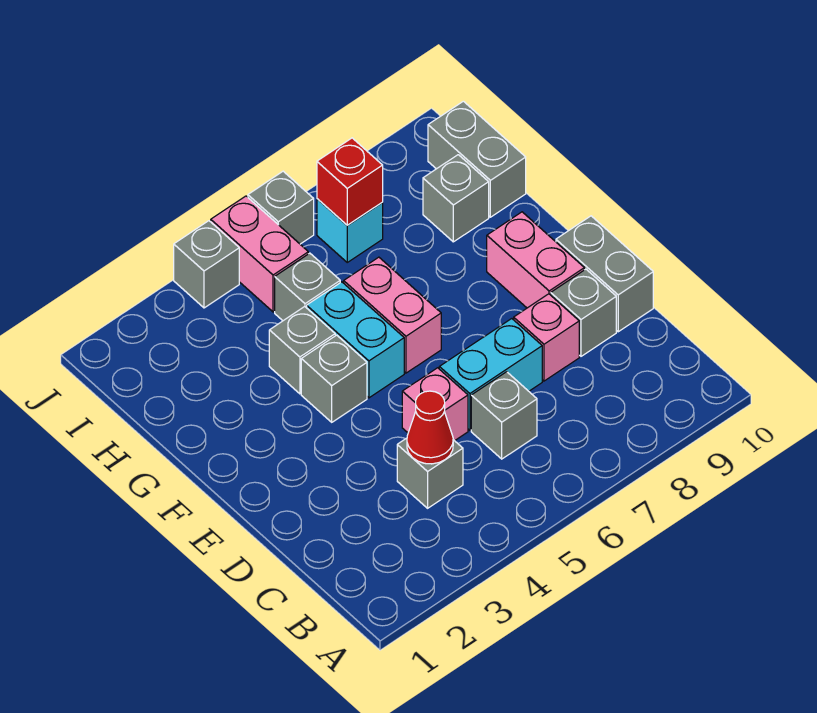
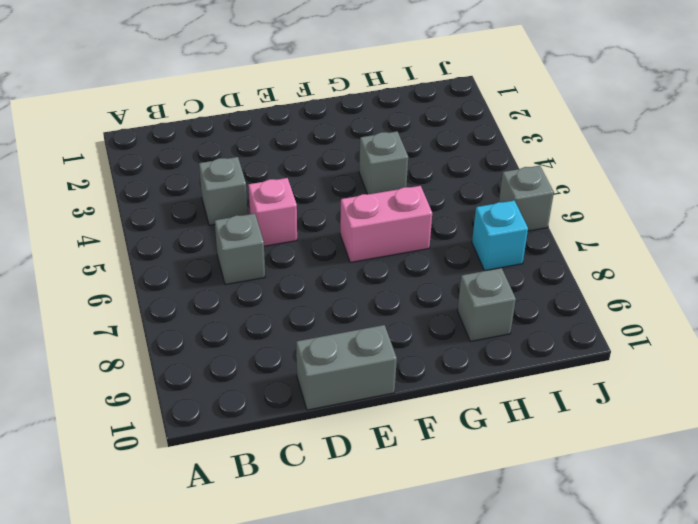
none -> cyan brick D6:D7 level 1
none -> pink brick D8 level 1
none -> grey brick D9 level 1

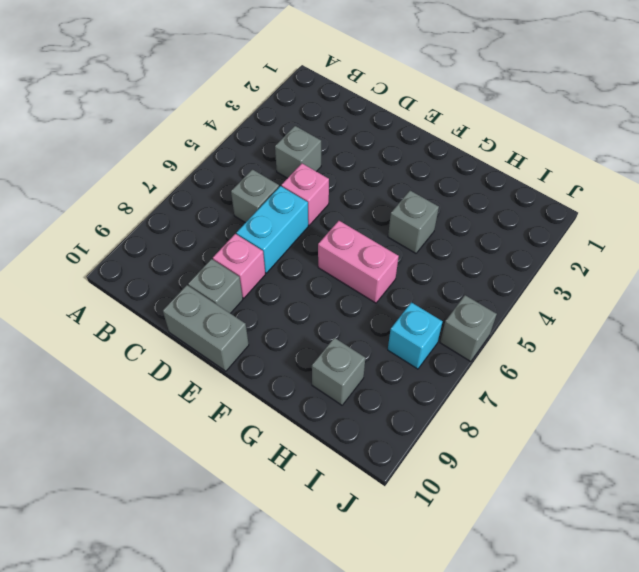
none -> pink brick E9:F9 level 1
none -> grey brick F4 level 1
none -> cyan brick F5:G5 level 1

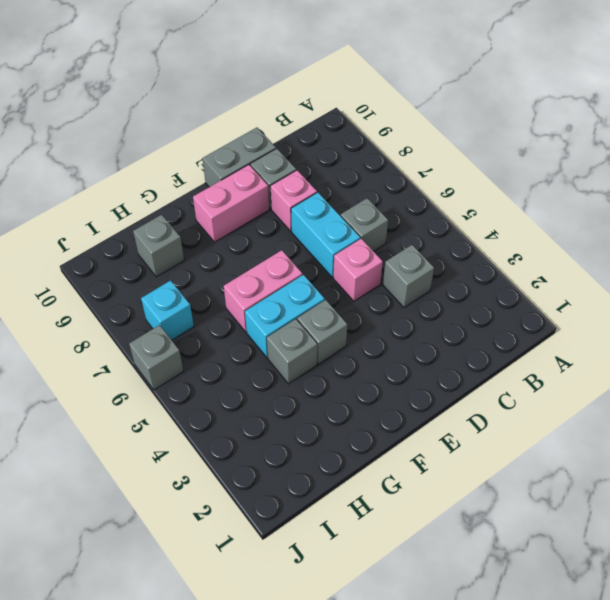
none -> grey brick H5 level 1
none -> grey brick H10:I10 level 1
none -> pink brick I5:J5 level 1

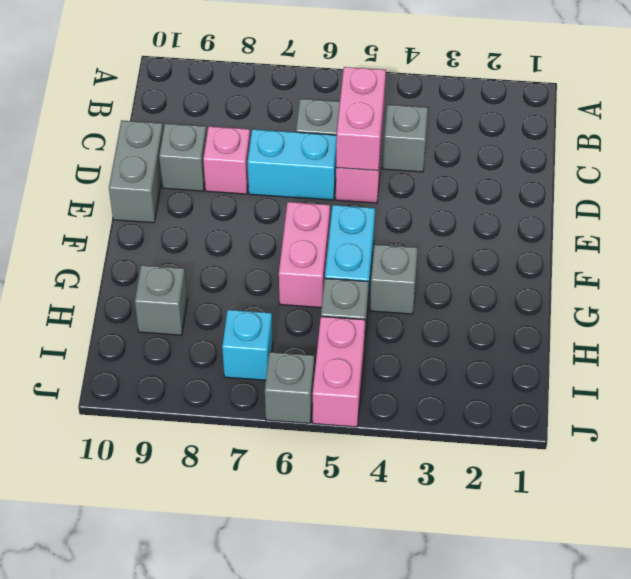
pink brick C5:D5 level 2 -> pink brick E9:F9 level 1
none -> grey brick F4 level 1
none -> grey brick H10:I10 level 1
none -> grey brick J4 level 1

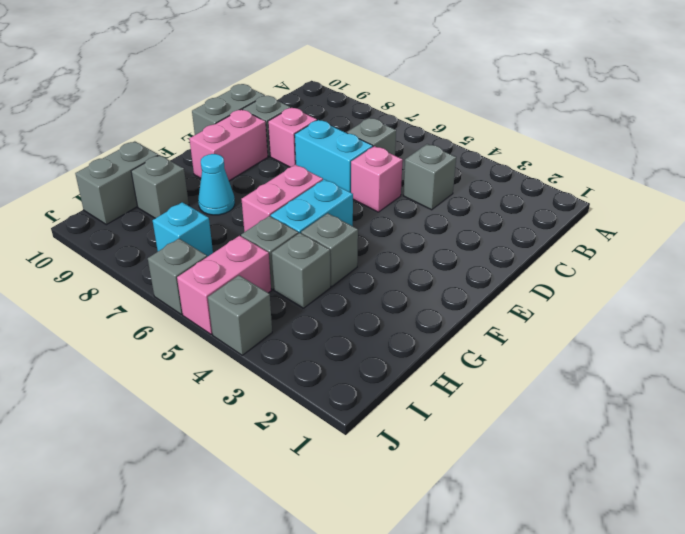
cyan cone G8 level 1 -> none
grey brick H4 level 1 -> grey brick F4 level 1
none -> red cone C4 level 2
none -> red brick I7 level 2

